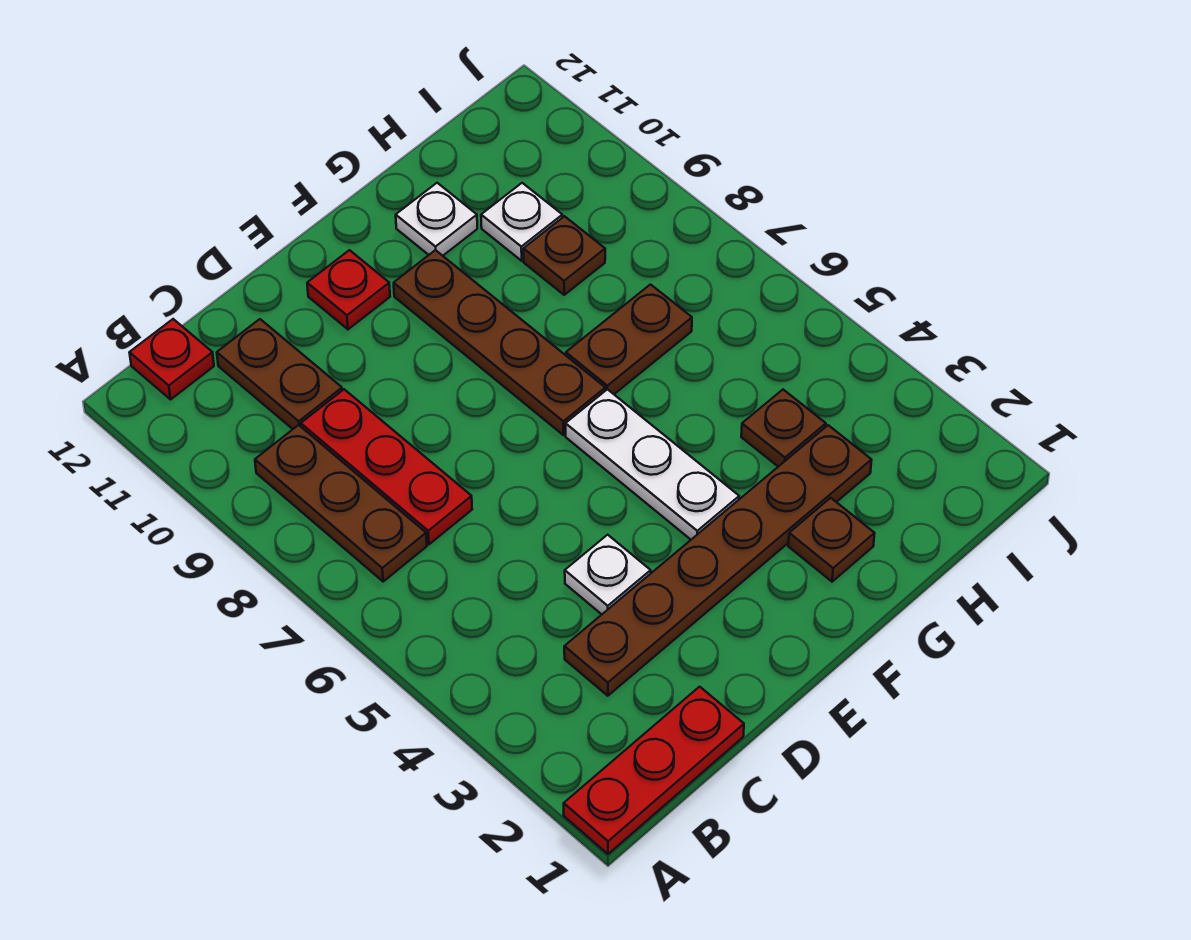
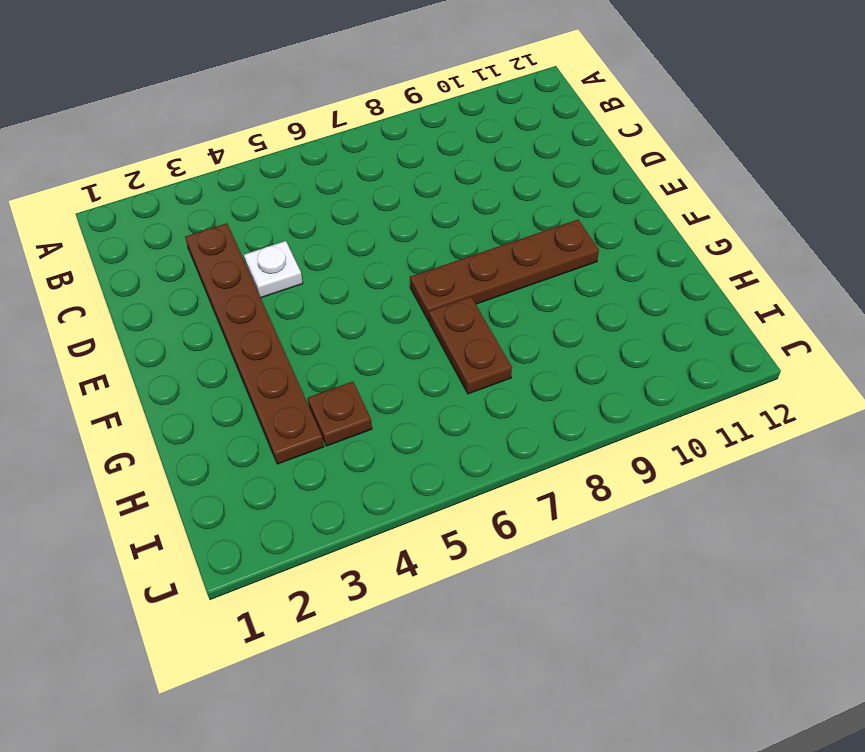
none -> red plate A1:C1 level 1
none -> brown plate B7:B9 level 1
none -> red plate B12 level 1

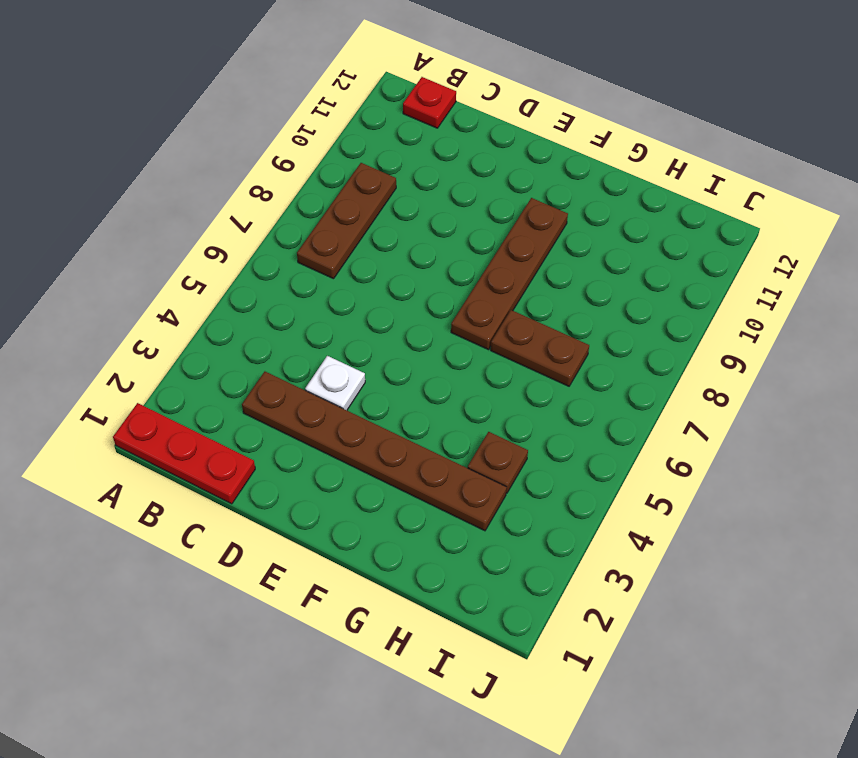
none -> red plate C7:C9 level 1
none -> brown plate C10:C11 level 1
none -> red plate E11 level 1

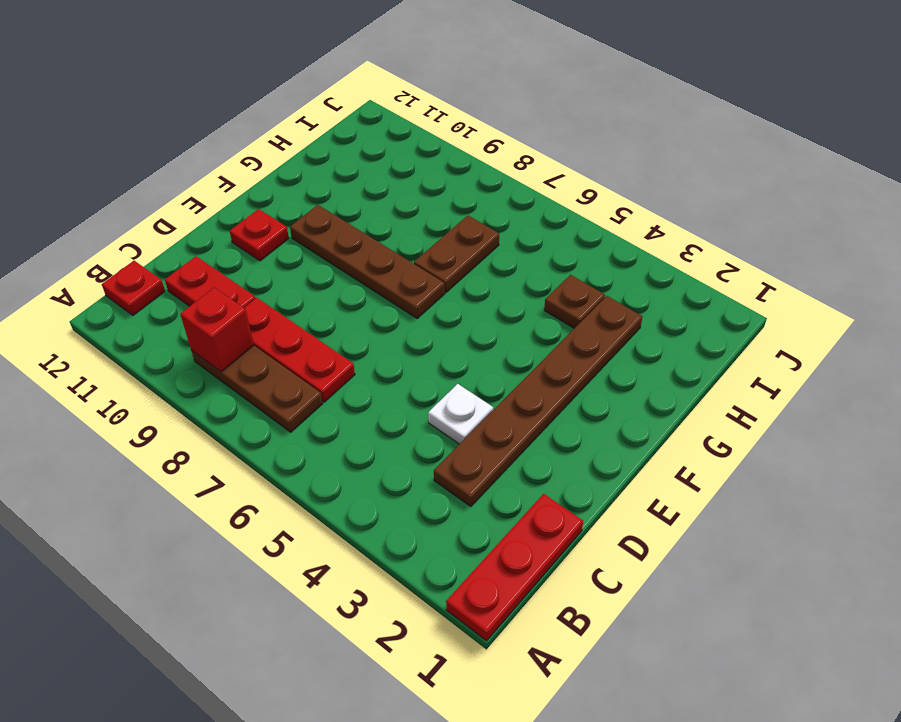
red brick B9 level 2 -> none
red plate C10:C11 level 1 -> brown plate C10:C11 level 1
none -> white plate F4:F6 level 1
none -> brown plate G2 level 1
none -> white plate G11 level 1

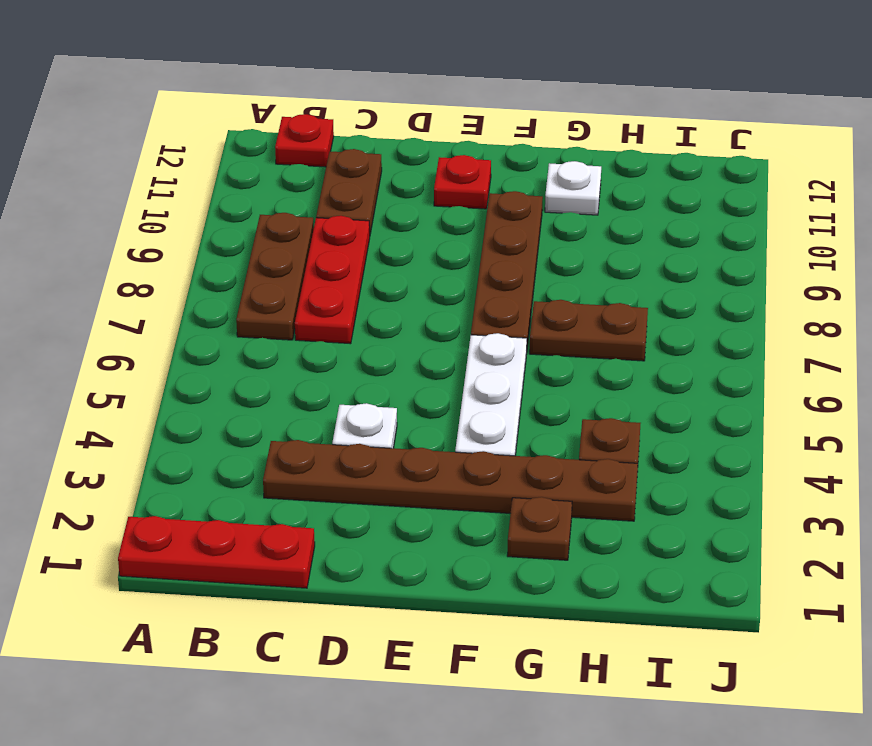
none -> brown plate H9 level 1
none -> white plate H10 level 1

